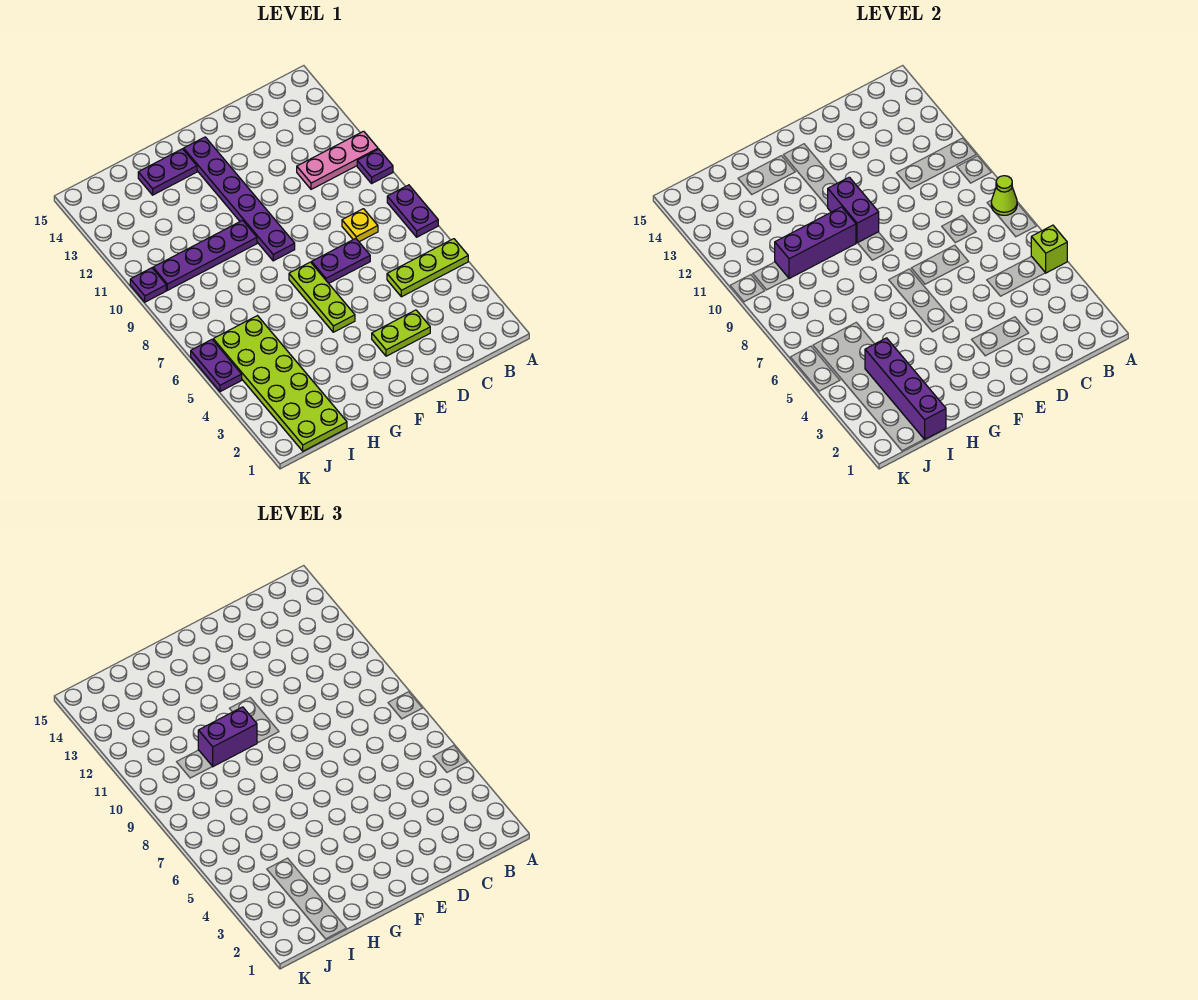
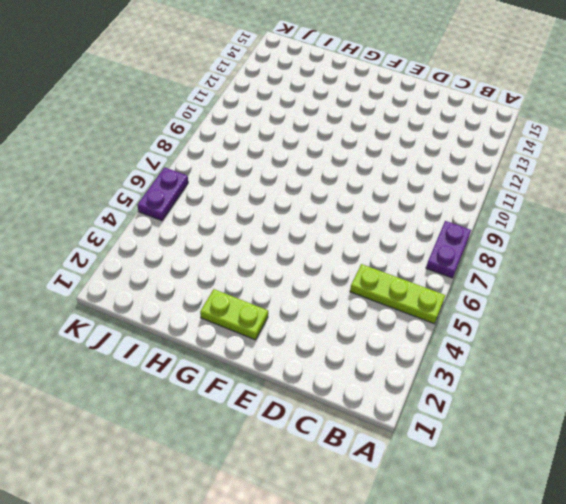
lime plate F2:G2 level 1 -> lime plate D3:E3 level 1
none -> purple plate A10 level 1
none -> pink plate A11:C11 level 1
none -> yellow plate C8 level 1

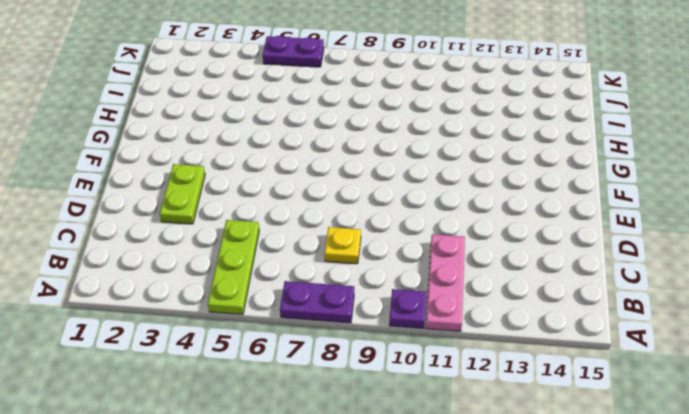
none -> purple plate D7:E7 level 1
none -> lime plate F5:F7 level 1
none -> purple plate F9:F14 level 1

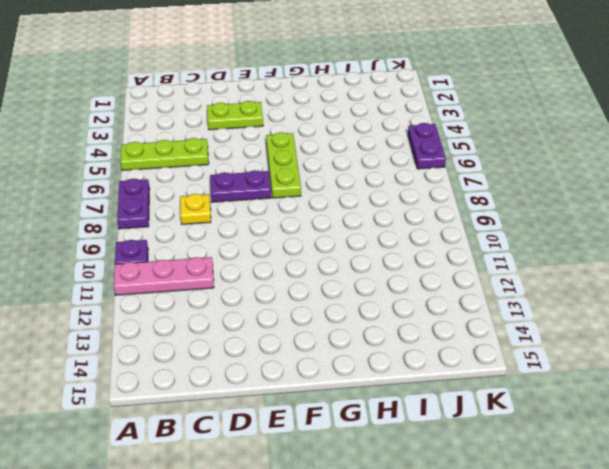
none -> purple plate F9:F14 level 1
none -> purple plate G10:J10 level 1
none -> purple plate G14:H14 level 1

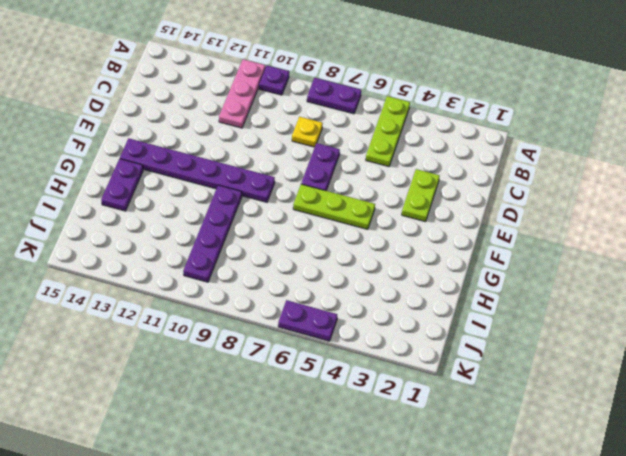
none -> lime plate I1:J6 level 1
none -> purple plate K10 level 1
none -> lime brick A5 level 2

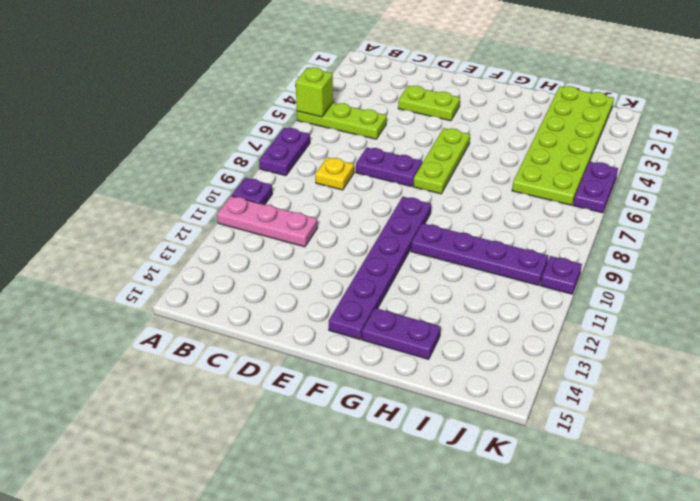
none -> lime cone A8 level 2
none -> purple brick F10:F11 level 2
none -> purple brick G10:I10 level 2

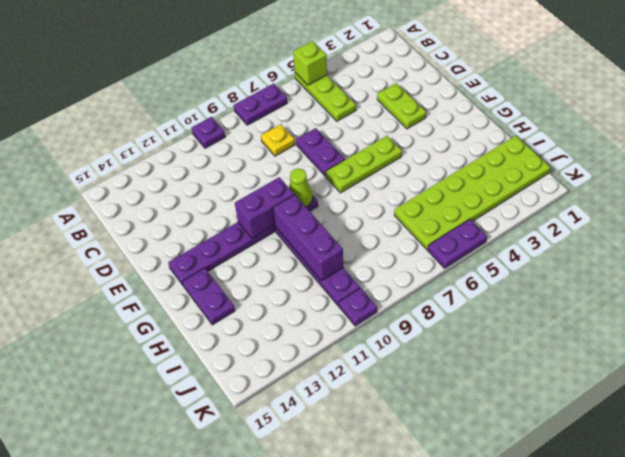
lime cone F9 level 2 -> lime cone A8 level 2
none -> pink plate A11:C11 level 1
none -> purple brick I1:I4 level 2
none -> purple brick G10:H10 level 3

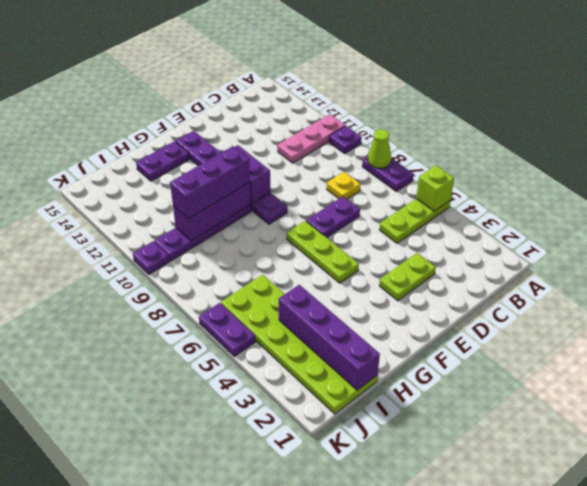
purple brick G10:I10 level 3 -> purple brick G10:H10 level 3

